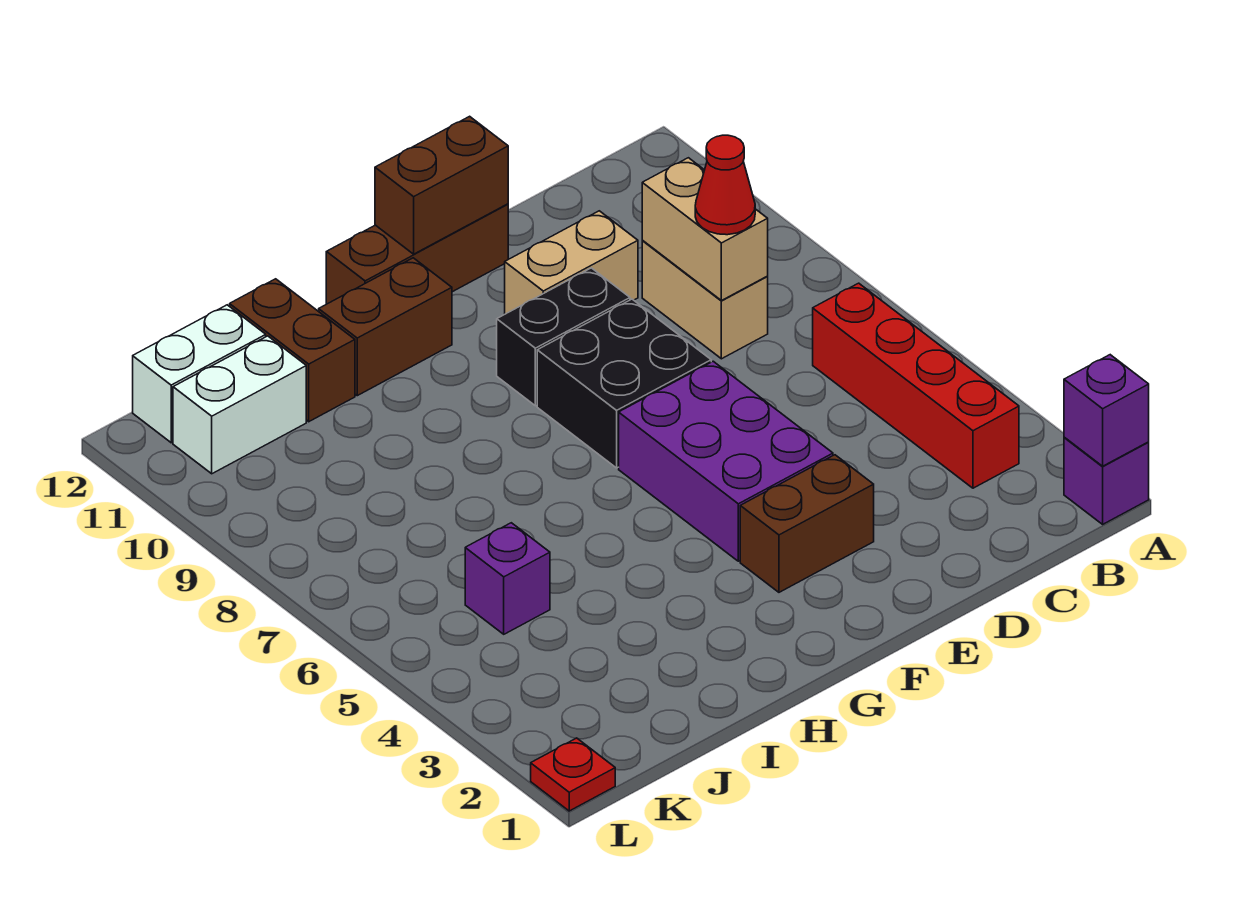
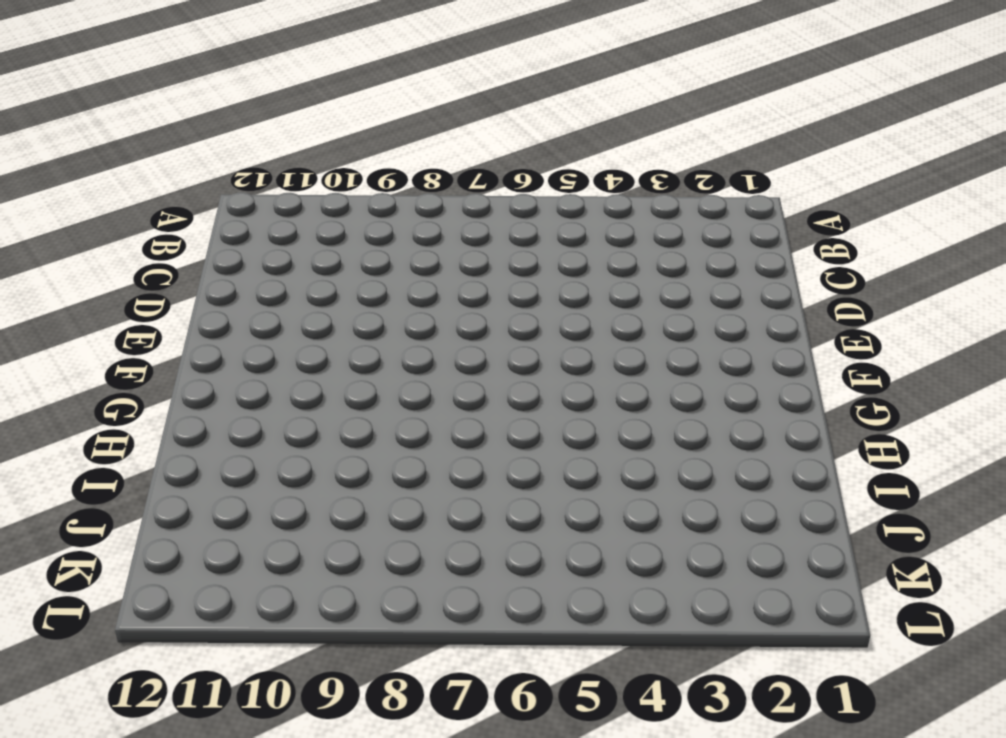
none -> purple brick A1 level 1
none -> red brick B3:B6 level 1
none -> tan brick C8:C9 level 1

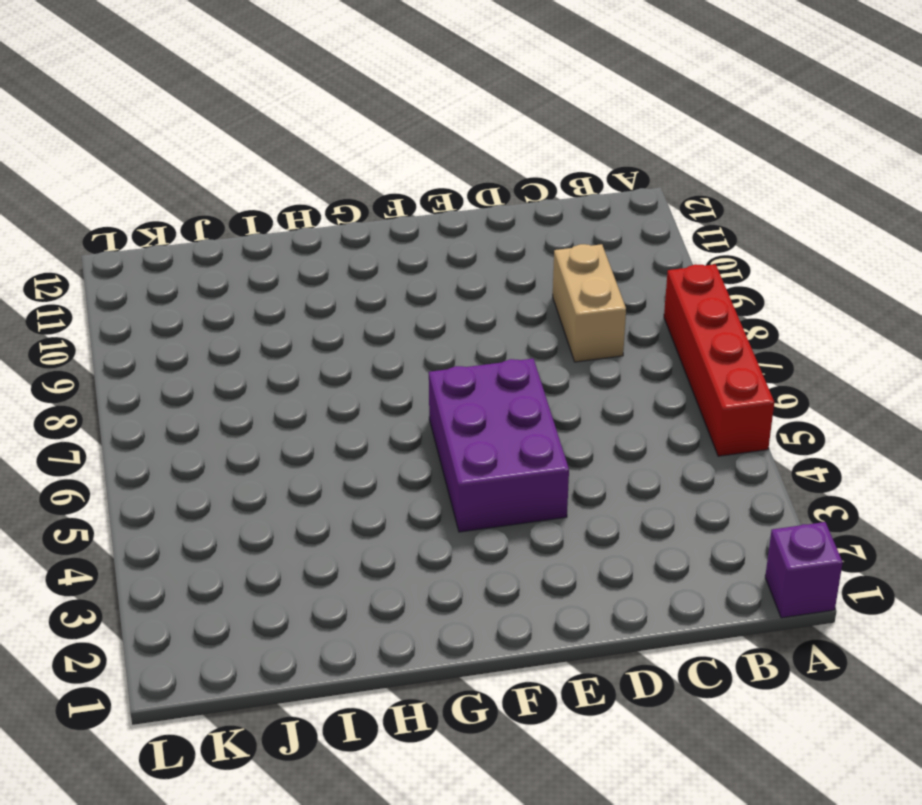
red brick A5:A8 level 1 -> red brick B3:B6 level 1
none -> tan brick D10:E10 level 1
none -> brown brick E3:F3 level 1
none -> black brick E7:F8 level 1

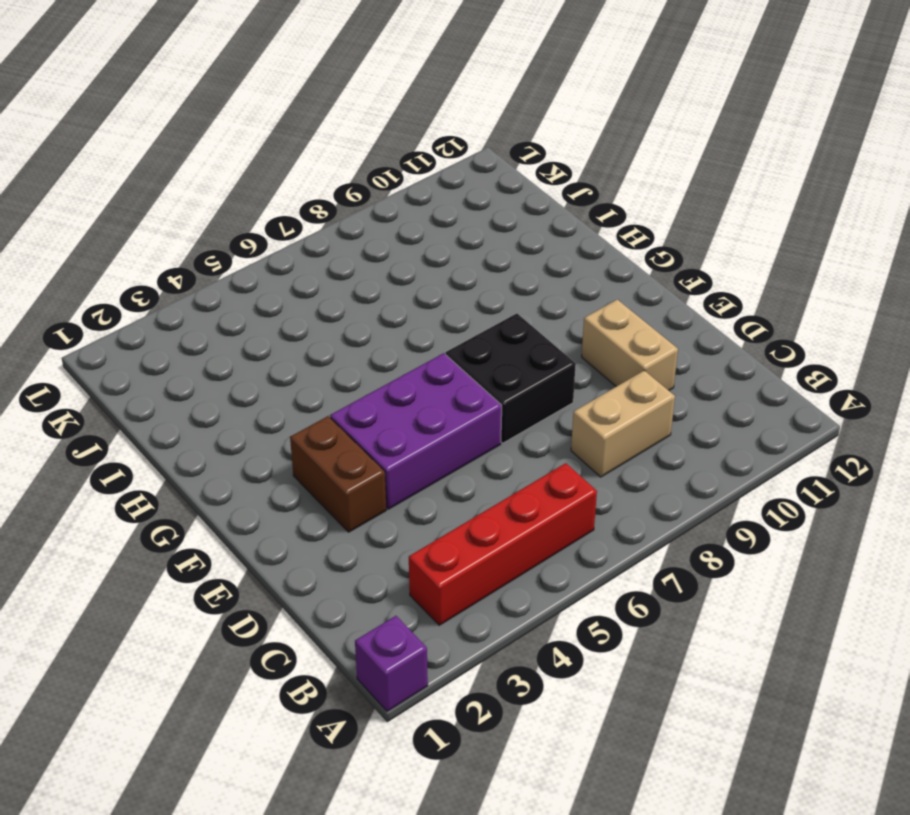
none -> black brick E9:F9 level 1
none -> brown brick E12:G12 level 1
none -> brown brick G11:H11 level 1

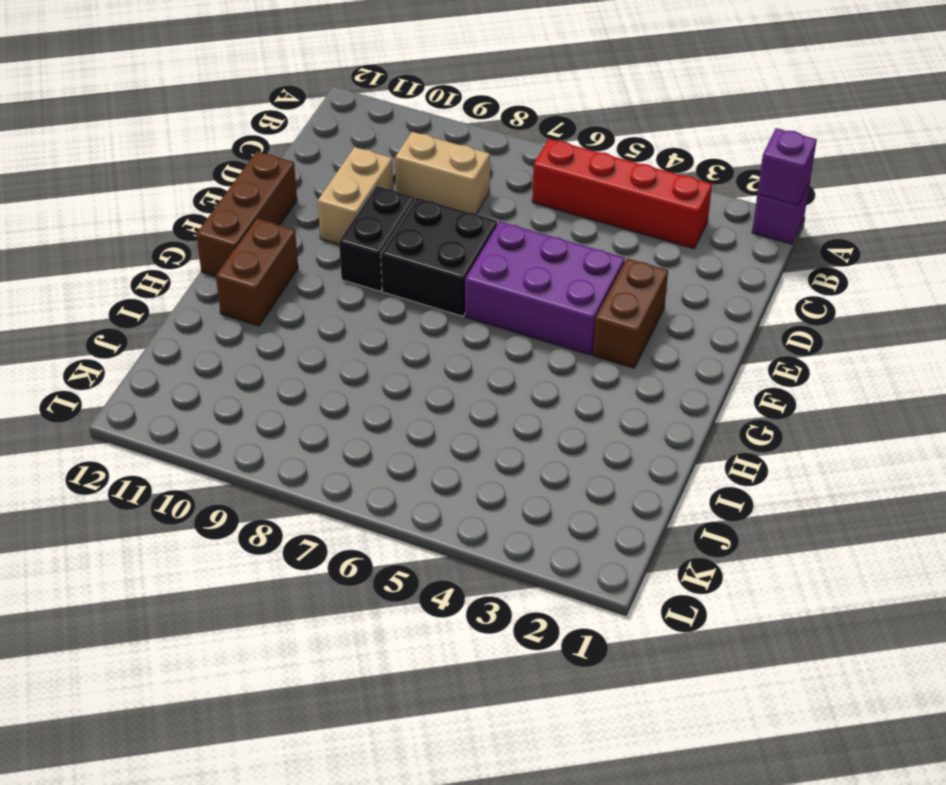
none -> brown brick I11:I12 level 1
none -> purple brick J5 level 1
none -> white brick J11:K11 level 1

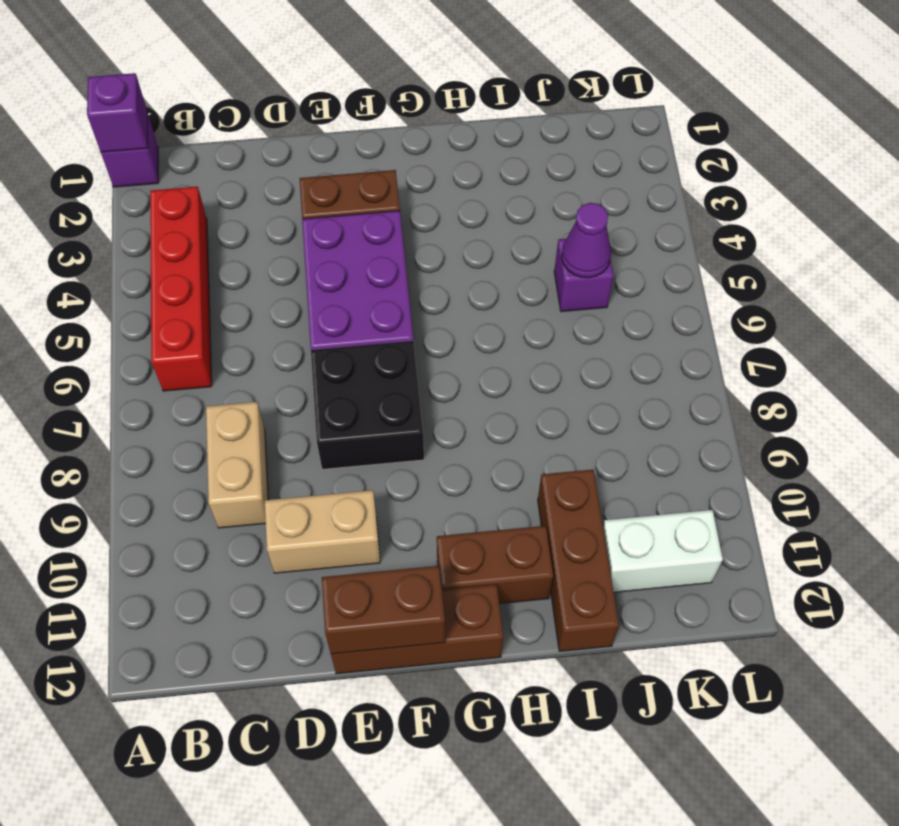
brown brick I10:I12 level 1 -> brown brick I11:I12 level 1
purple cone J5 level 2 -> none
none -> black brick E9:F9 level 1
none -> white brick J12:K12 level 1
none -> red plate L1 level 1

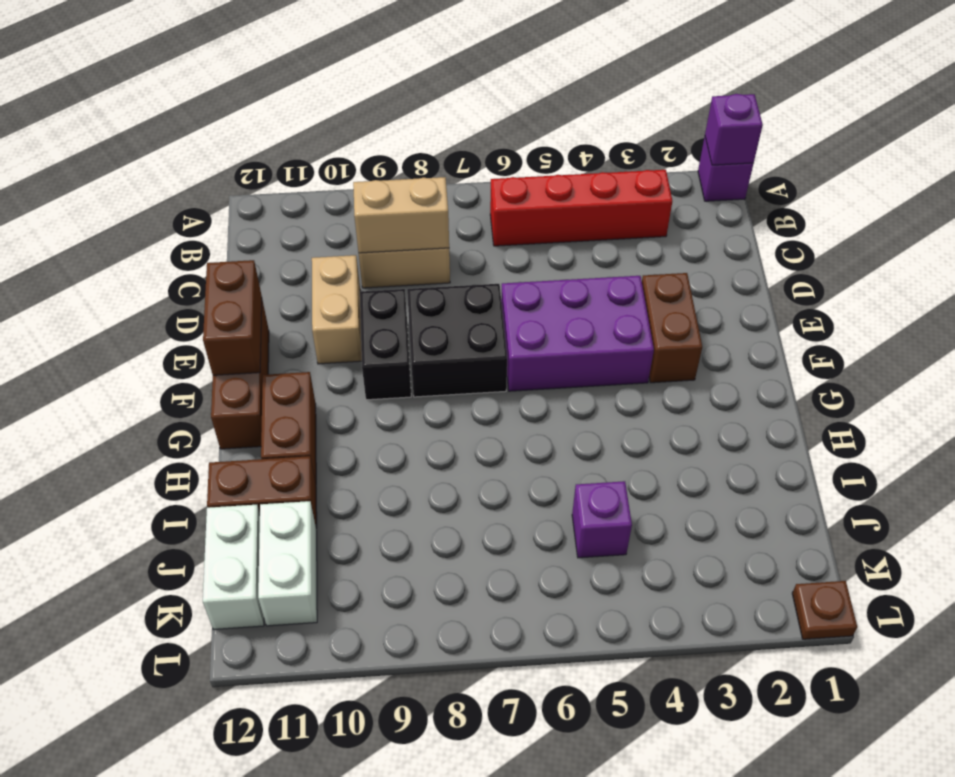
brown plate L1 level 1 -> red plate L1 level 1
none -> red cone C8 level 3

